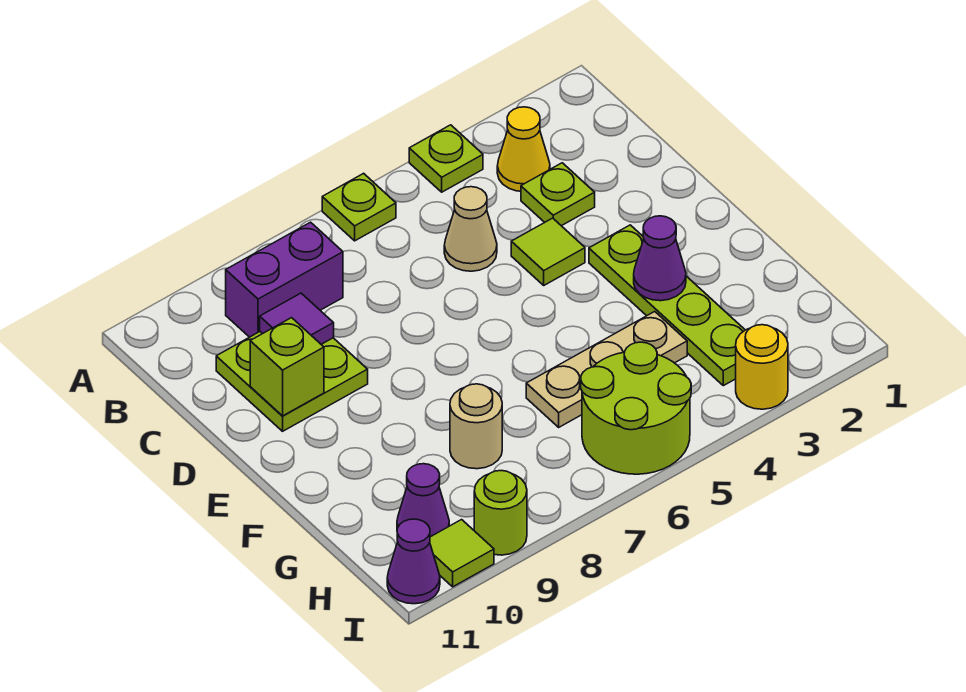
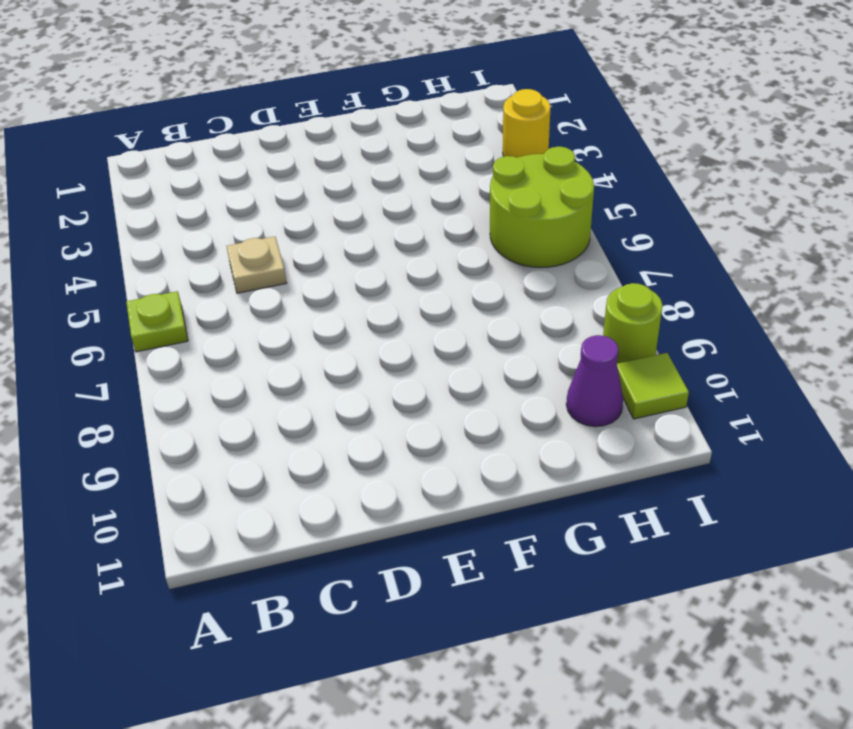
tan plate C5 level 1 -> tan cone C5 level 1
none -> lime plate A4 level 1
none -> yellow cone B3 level 1
none -> purple brick B8:B9 level 1

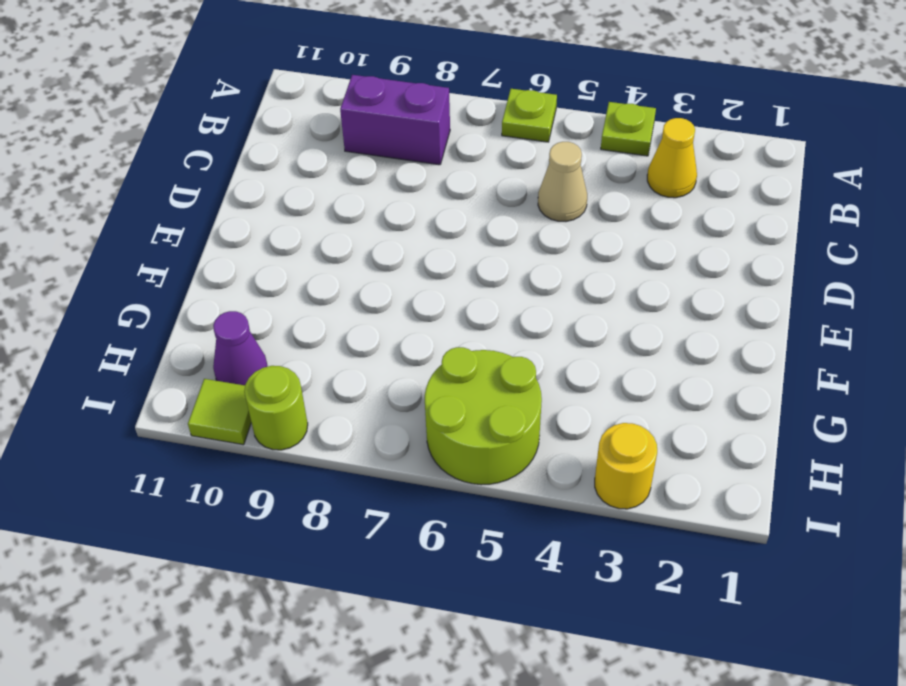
none -> lime plate C3 level 1
none -> lime plate C9:D10 level 1
none -> lime tile D4 level 1

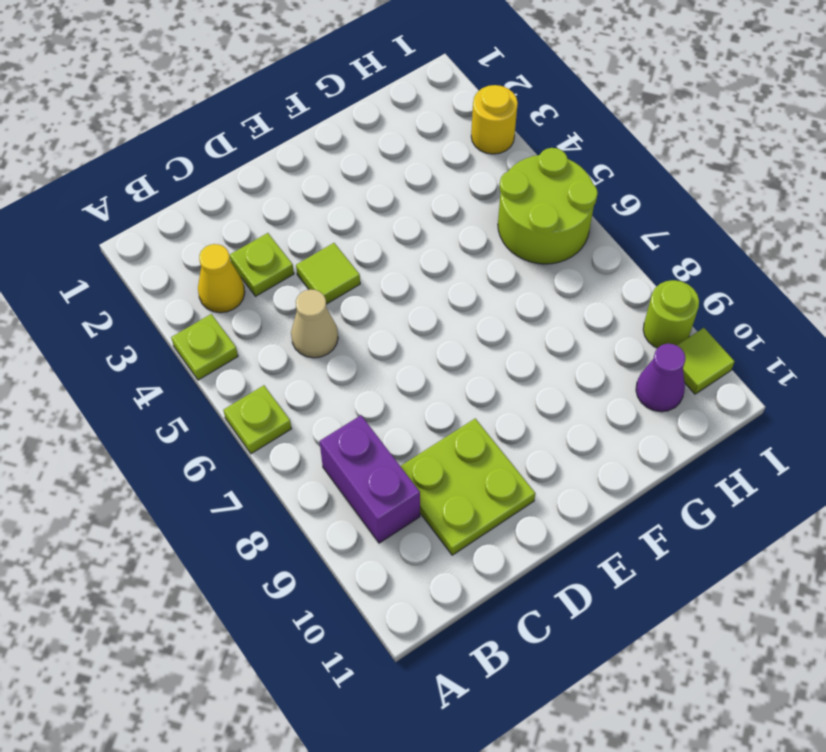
none -> lime plate E3:H3 level 1
none -> tan plate G4:G6 level 1
none -> tan round brick G8 level 1

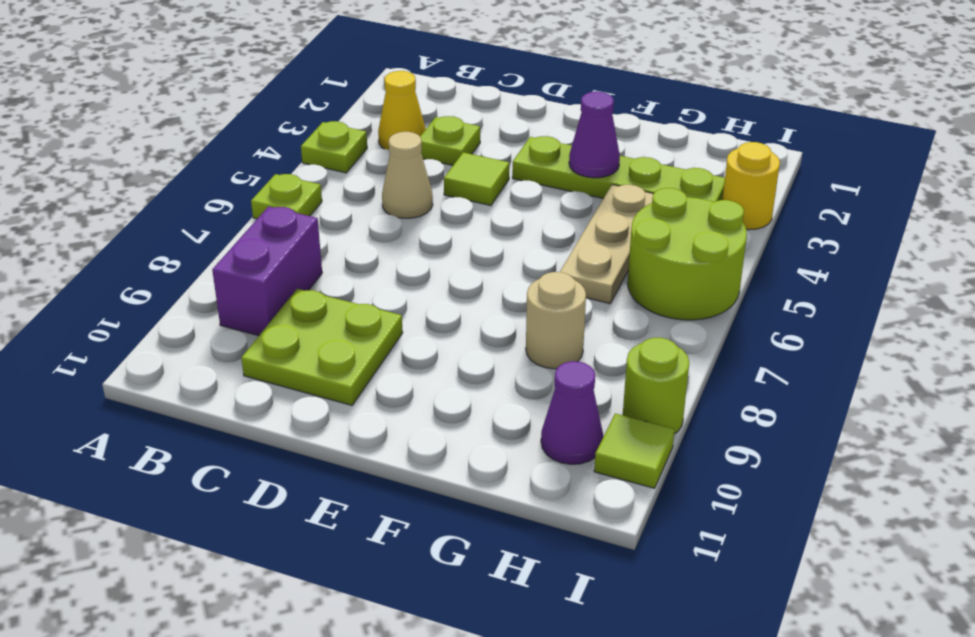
none -> purple cone I11 level 1
none -> purple tile C9 level 2
none -> lime brick D10 level 2

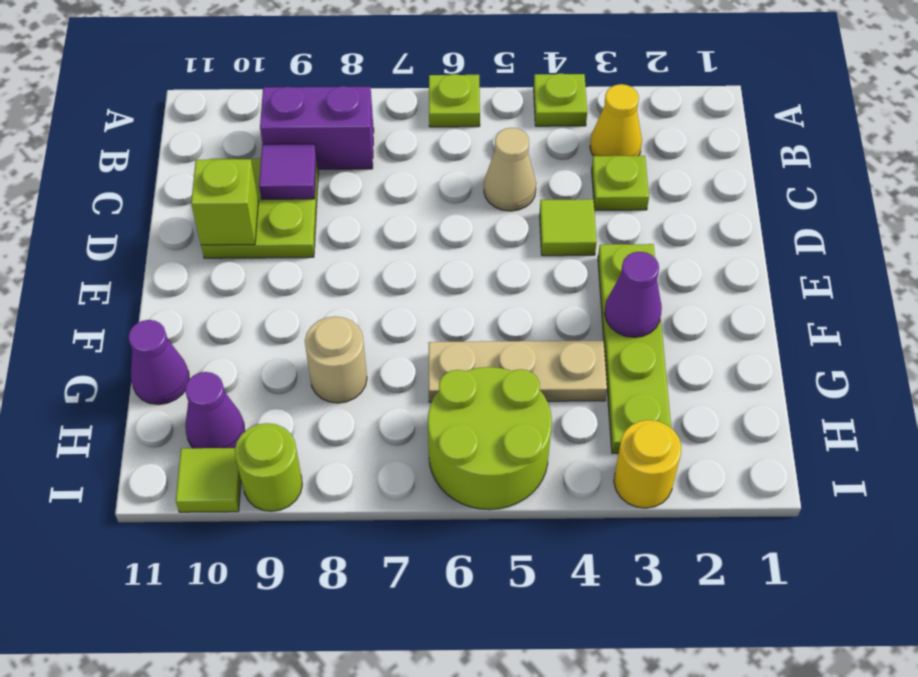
purple cone G11 level 1 -> purple cone I11 level 1

